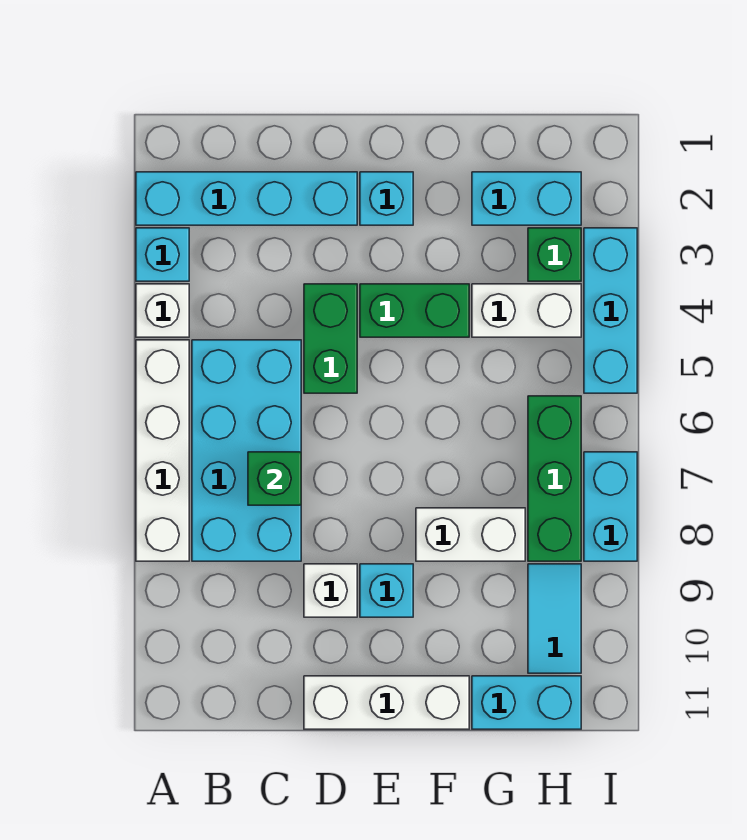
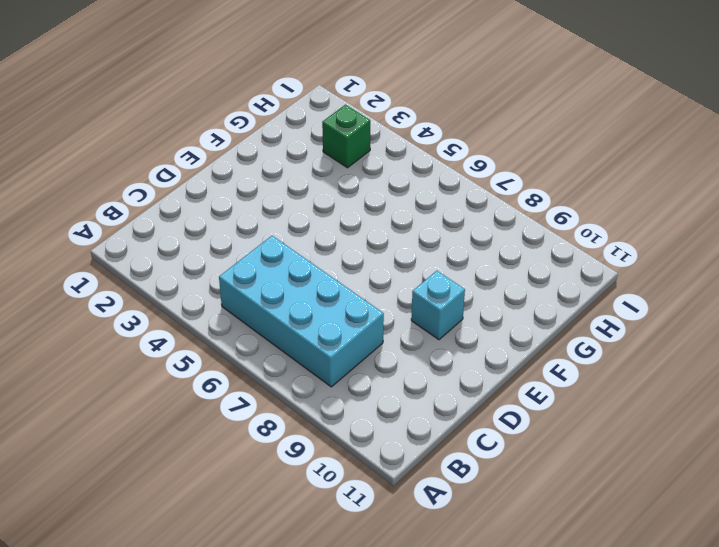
none -> cyan brick A2:D2 level 1
none -> cyan brick A3 level 1
none -> white brick A4 level 1

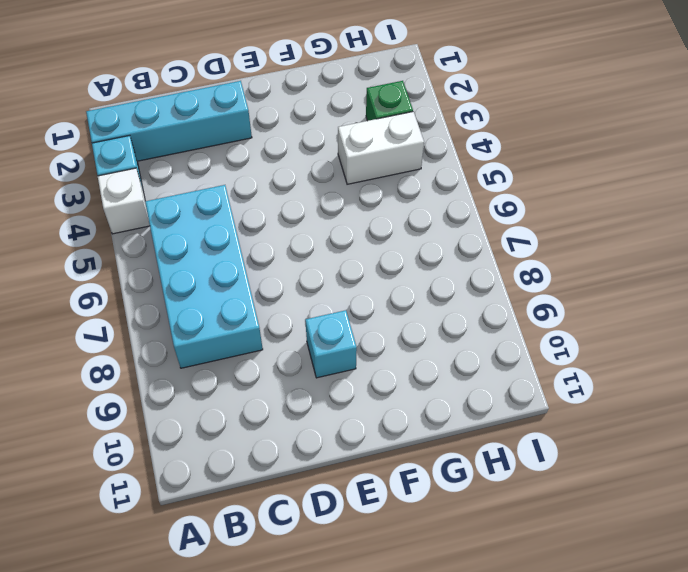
none -> white brick A5:A8 level 1
none -> green brick D4:D5 level 1
none -> white brick D9 level 1

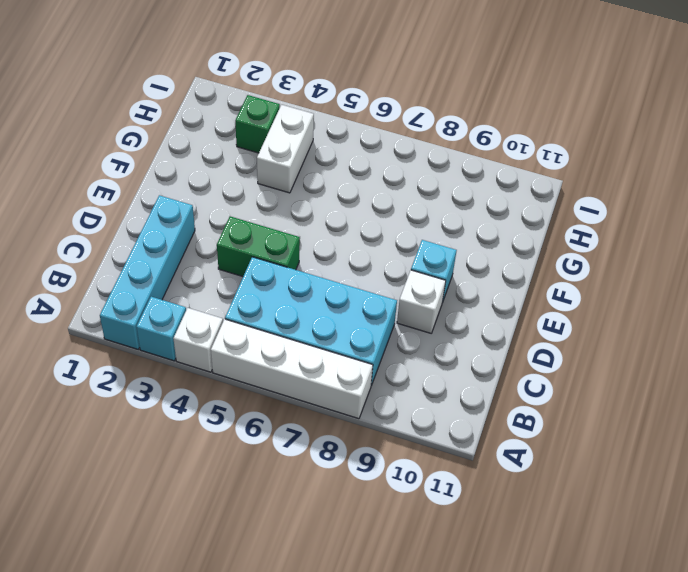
none -> white brick D11:F11 level 1
none -> cyan brick E2 level 1
none -> green brick E4:F4 level 1

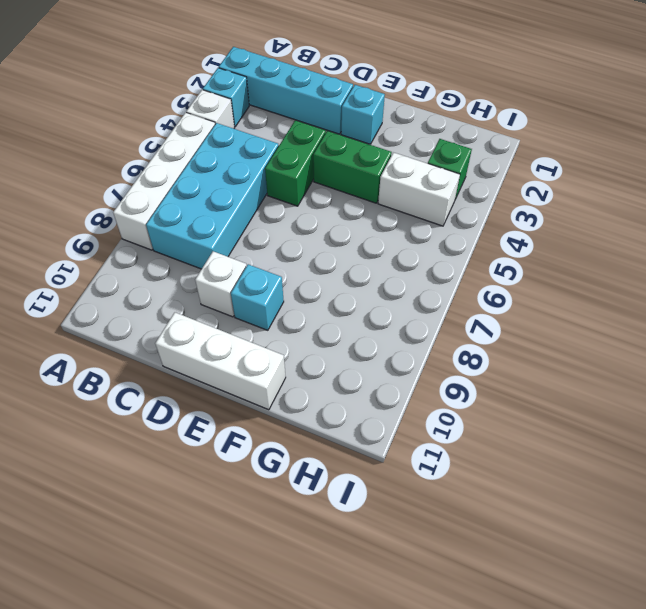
none -> white brick F8:G8 level 1
none -> cyan brick G2:H2 level 1
none -> cyan brick G11:H11 level 1

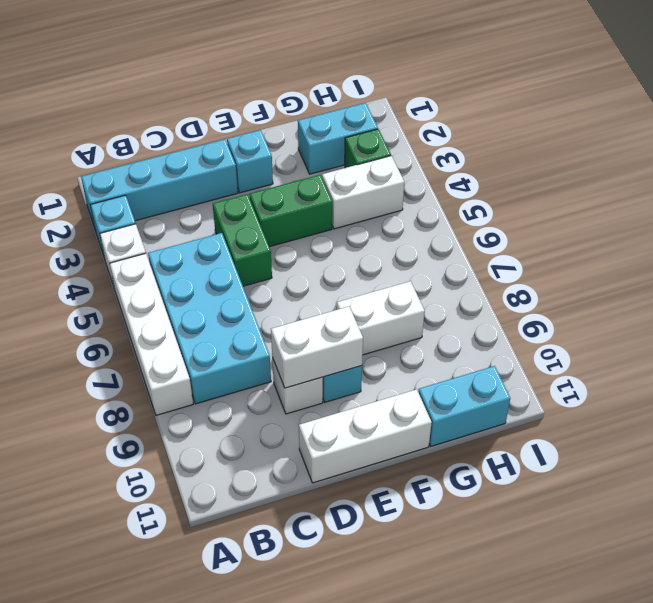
white brick D9:E9 level 2 -> none
none -> green brick H6:H8 level 1
none -> cyan tile H9:H10 level 1
none -> cyan brick I3:I5 level 1

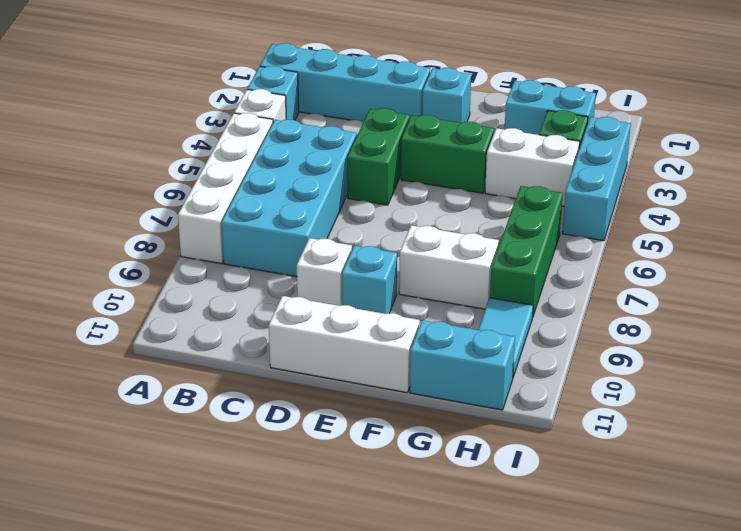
none -> cyan brick I7:I8 level 1
none -> green brick C7 level 2

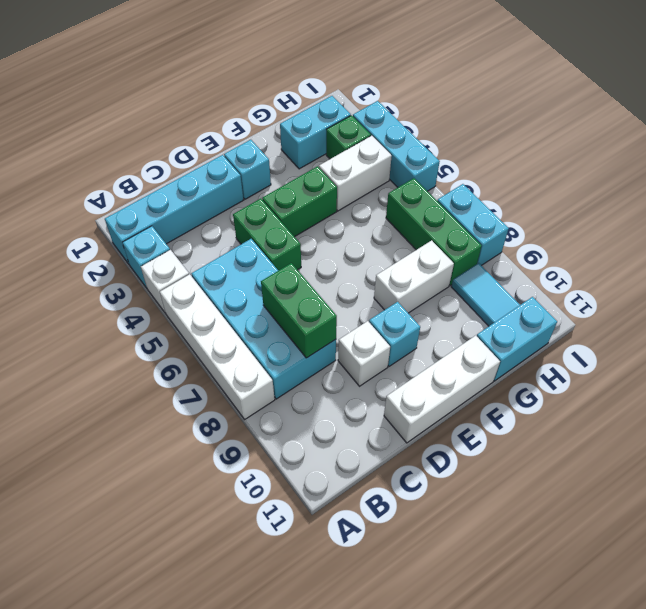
green brick C7:C8 level 2 -> green brick C7 level 2

